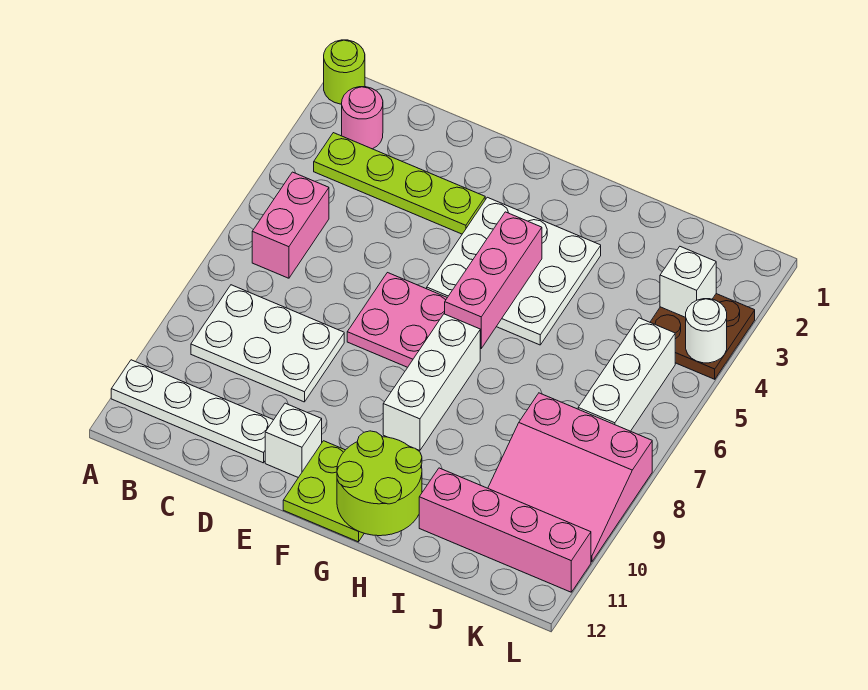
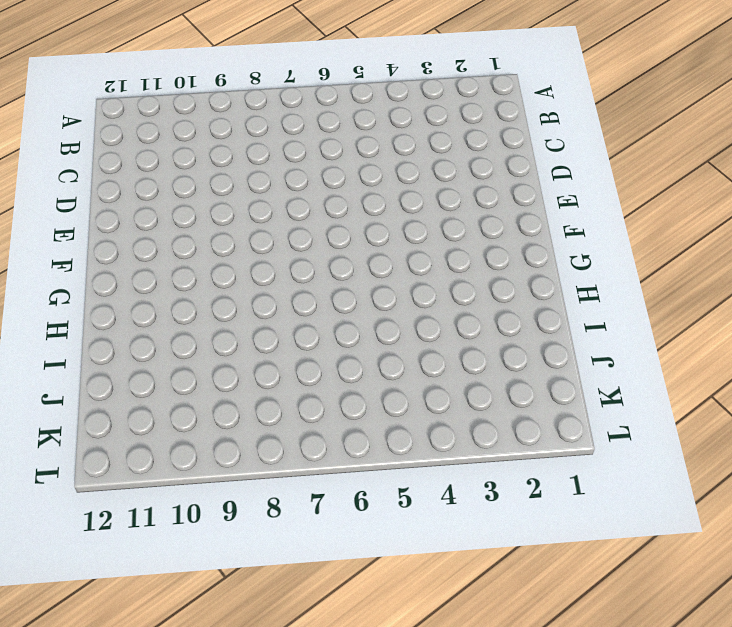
none -> lime round brick A1 level 1
none -> white plate A11:D11 level 1
none -> pink round brick B2 level 1

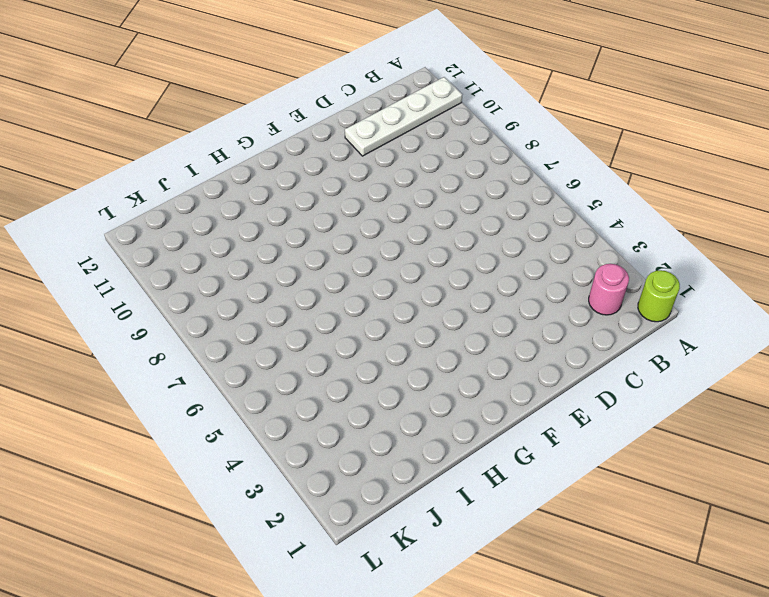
none -> lime plate B3:E3 level 1
none -> pink brick B5:B6 level 1
none -> white plate B8:D9 level 1

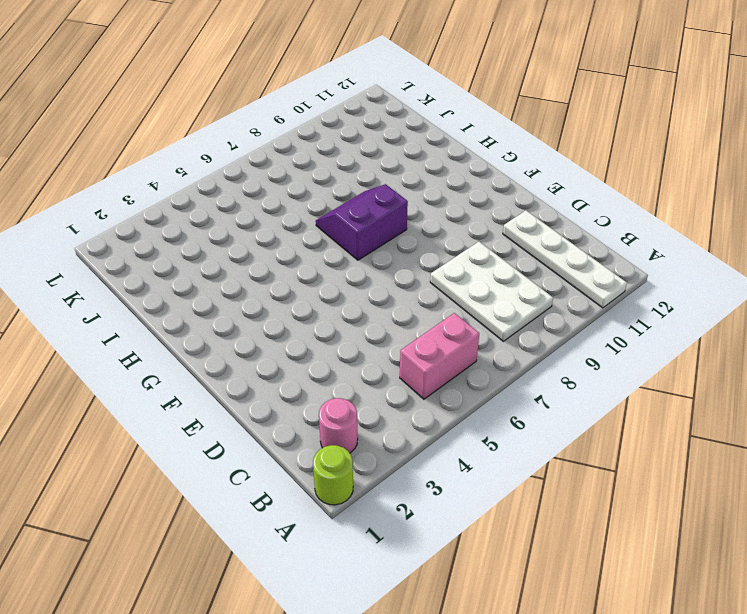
purple slope G7:H8 level 1 top G -> white brick G7:G9 level 1
none -> lime plate B3:E3 level 1
none -> pink plate E6:F7 level 1
none -> white brick E11 level 1

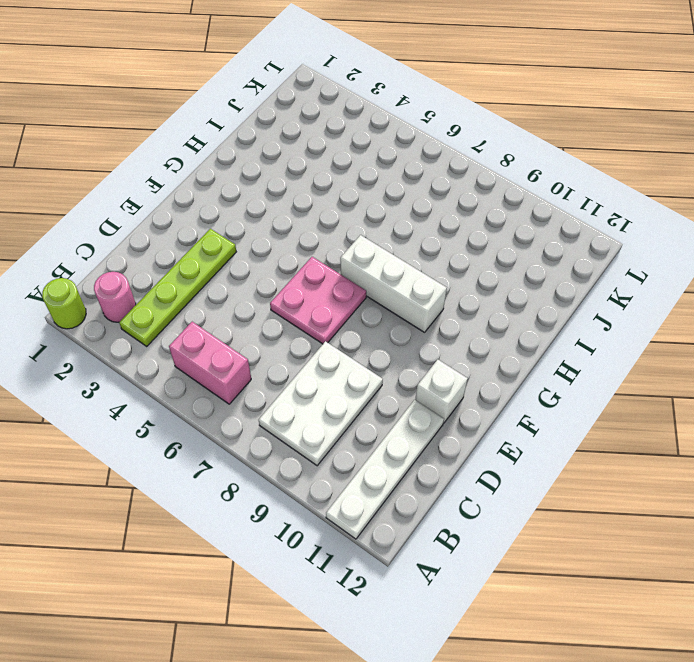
none -> white plate F3:H5 level 1
none -> lime plate F11:G12 level 1
none -> pink brick I11:L11 level 1

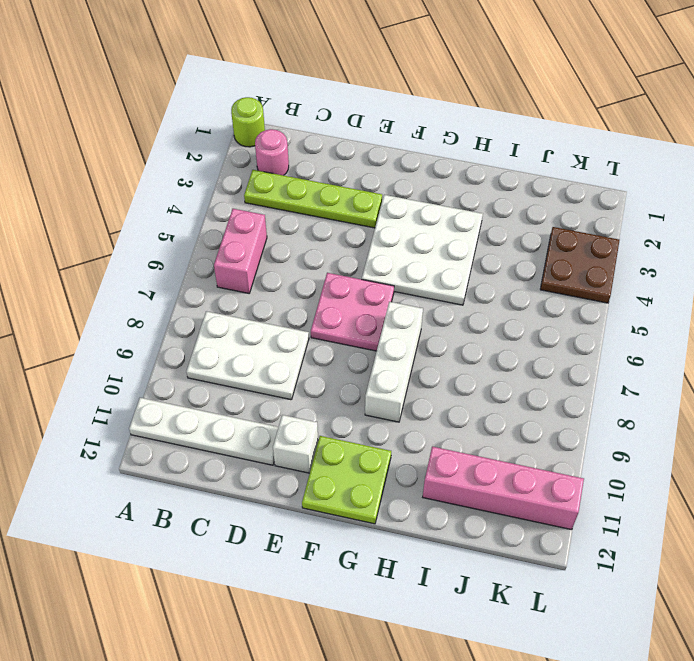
none -> pink slope J8:L10 level 1 top 8
none -> white brick K5:K7 level 1
none -> pink brick G4:G6 level 2

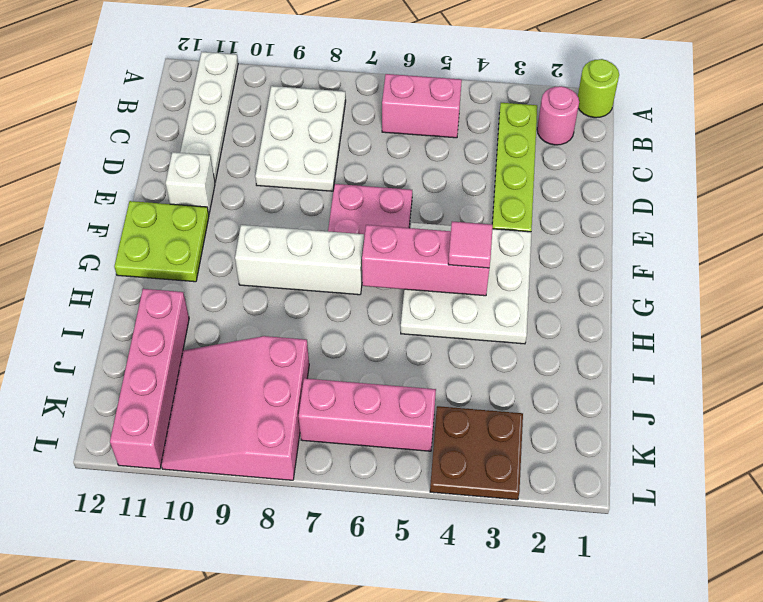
pink tile G4 level 3 -> none
pink brick K5:K7 level 1 -> white brick K5:K7 level 1
none -> lime round brick G11:H12 level 2
none -> white brick K3 level 2
none -> white round brick L4 level 2

